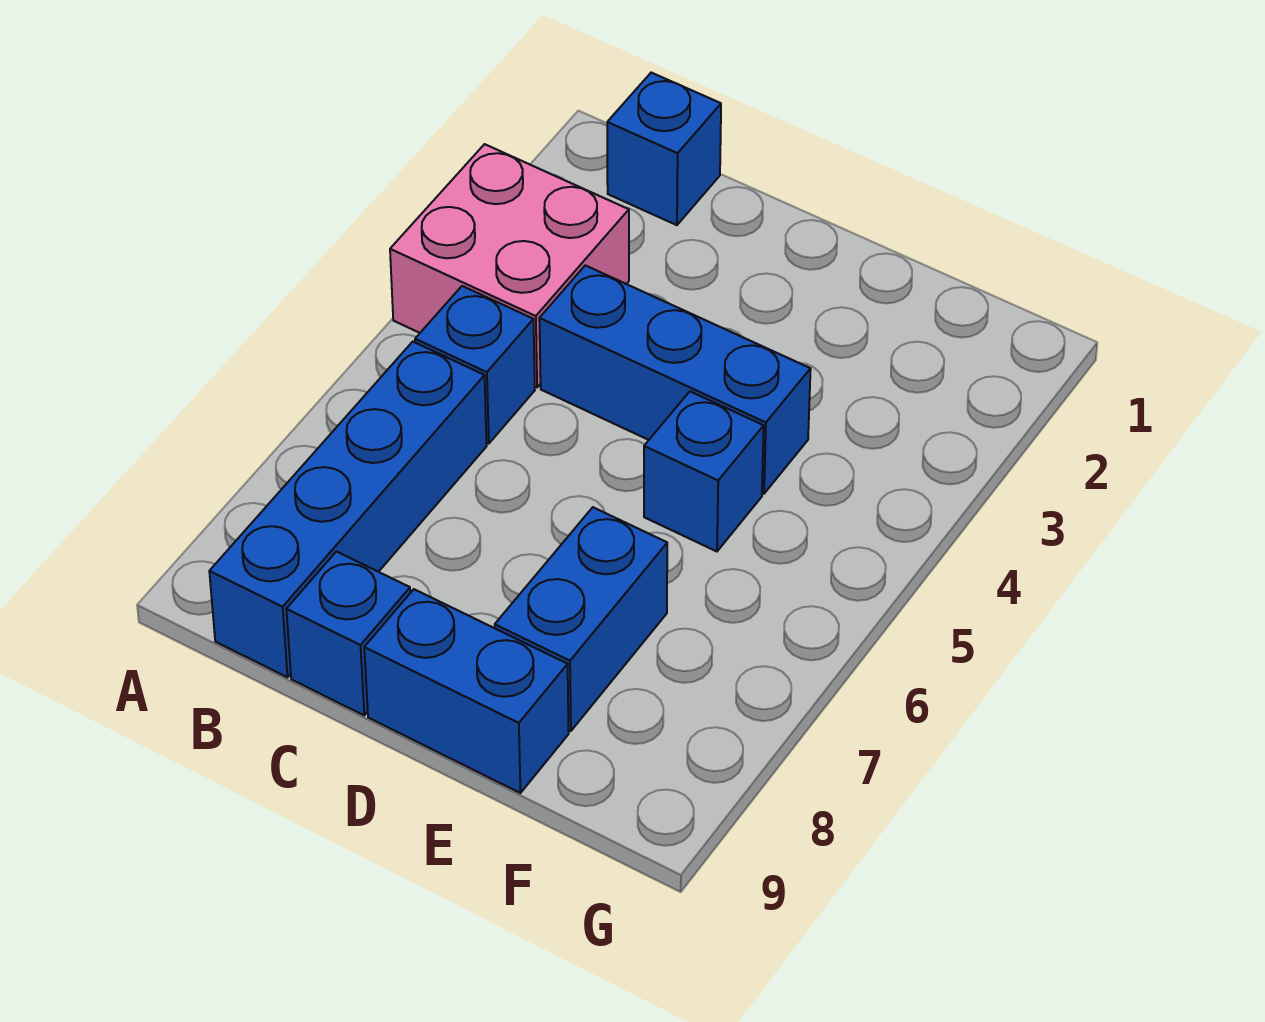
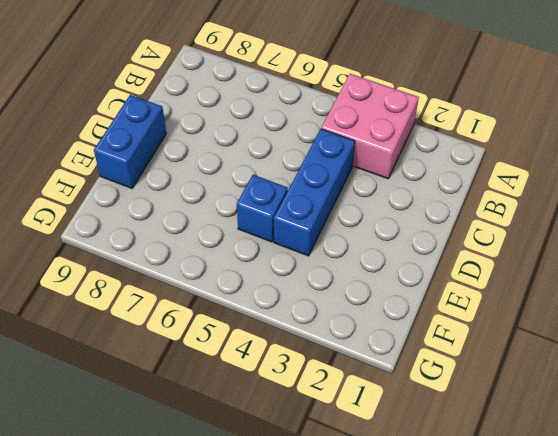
none -> blue brick B1 level 1
none -> blue brick B5 level 1

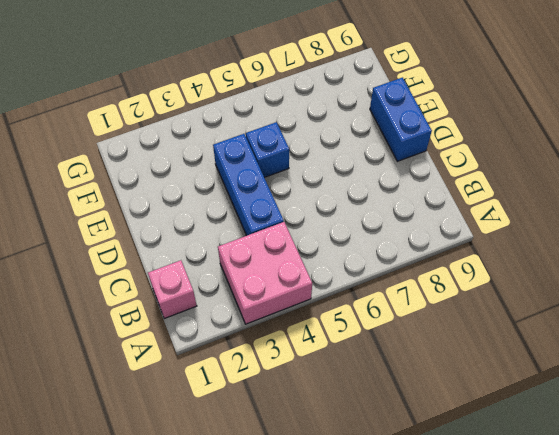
pink brick B1 level 1 -> blue brick B1 level 1
none -> blue brick B5 level 1
none -> blue brick B6:B9 level 1

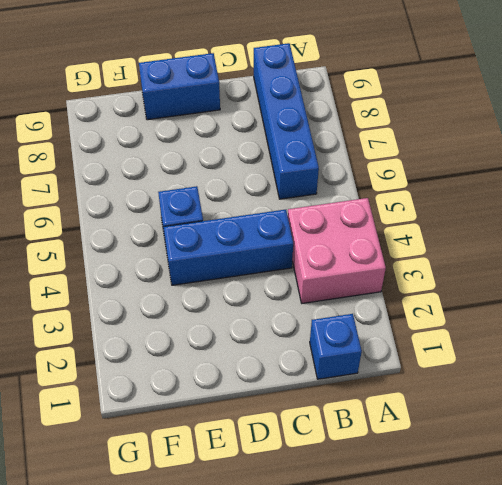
none -> blue brick B5 level 1
none -> blue brick C9 level 1

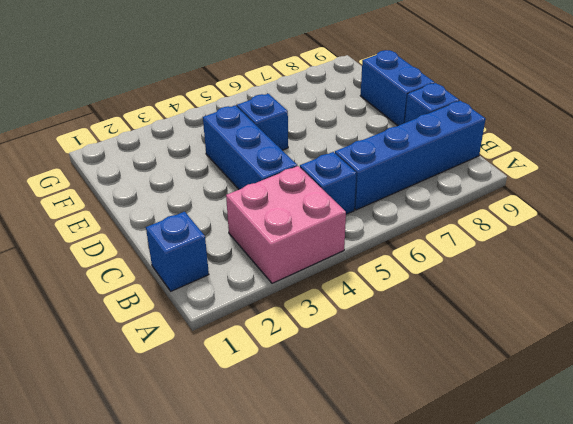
none -> blue brick E7:E8 level 1

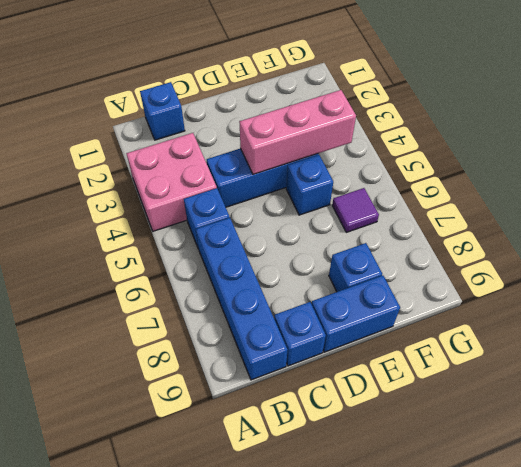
pink brick D4:F4 level 2 -> none
blue brick E8 level 1 -> blue brick E7:E8 level 1
purple tile F6 level 1 -> none

